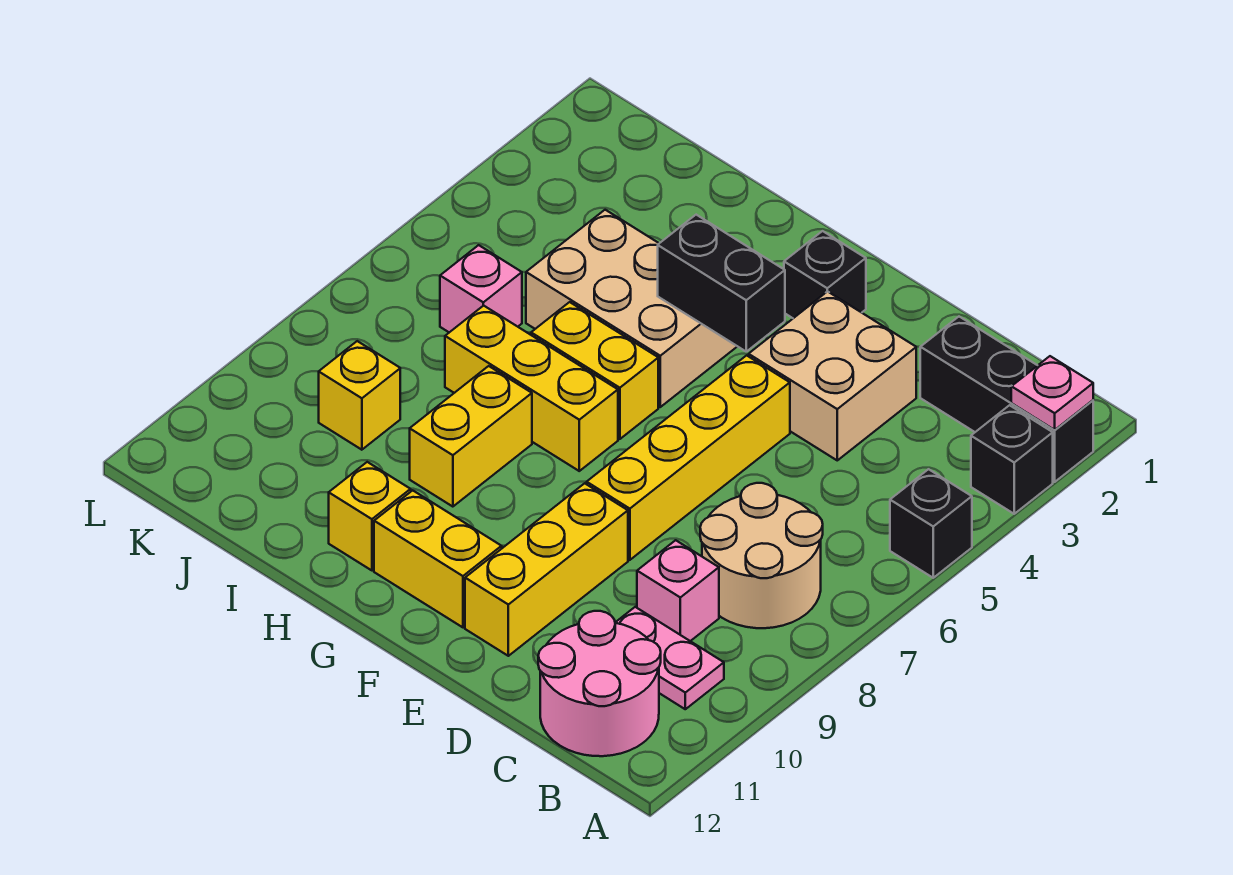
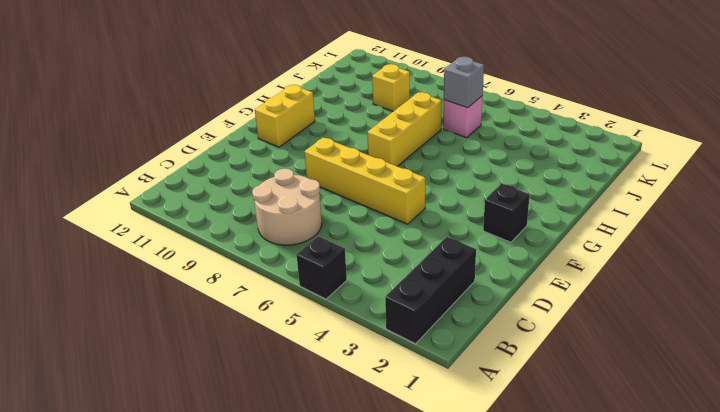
grey brick J6 level 2 -> none
none -> black brick A3 level 1
none -> pink plate B10:C10 level 1
none -> pink round brick B11:C12 level 1

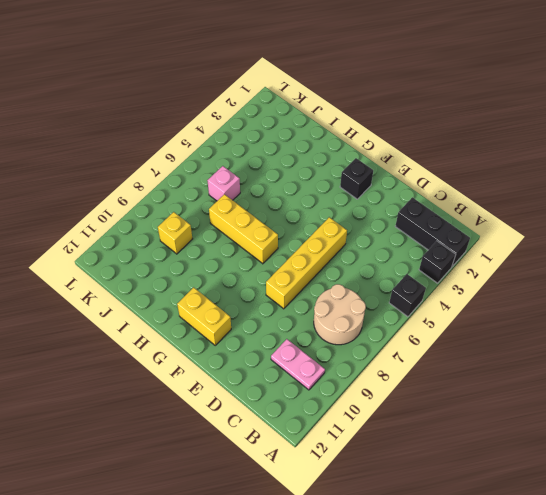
none -> pink round brick B11:C12 level 1
none -> pink brick C9 level 1
none -> tan brick D3:E4 level 1

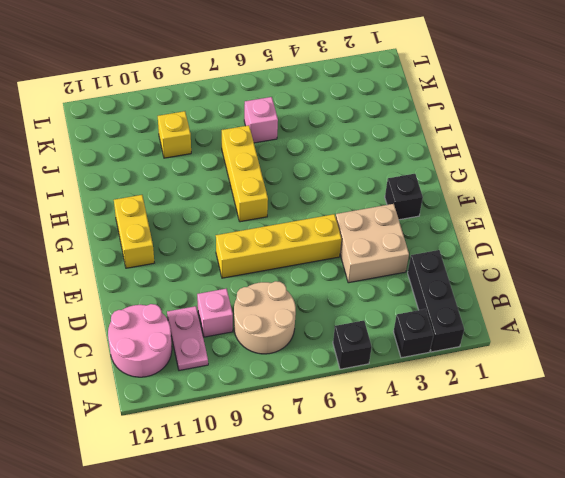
none -> yellow brick E9:E11 level 1
none -> tan brick G4:I5 level 1
none -> yellow brick G6:H6 level 1

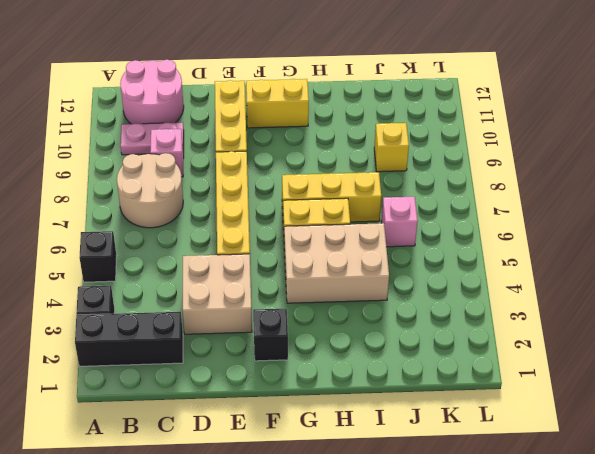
none -> yellow brick H8:H9 level 1
none -> yellow brick H11 level 1
none -> pink plate A2 level 2

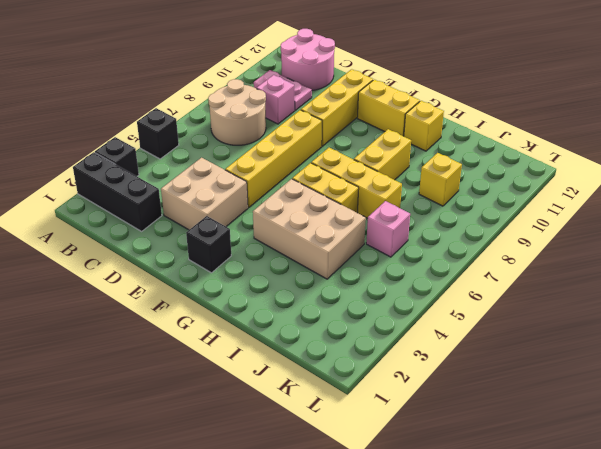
none -> pink plate A2 level 2
none -> black brick F4:G4 level 2

